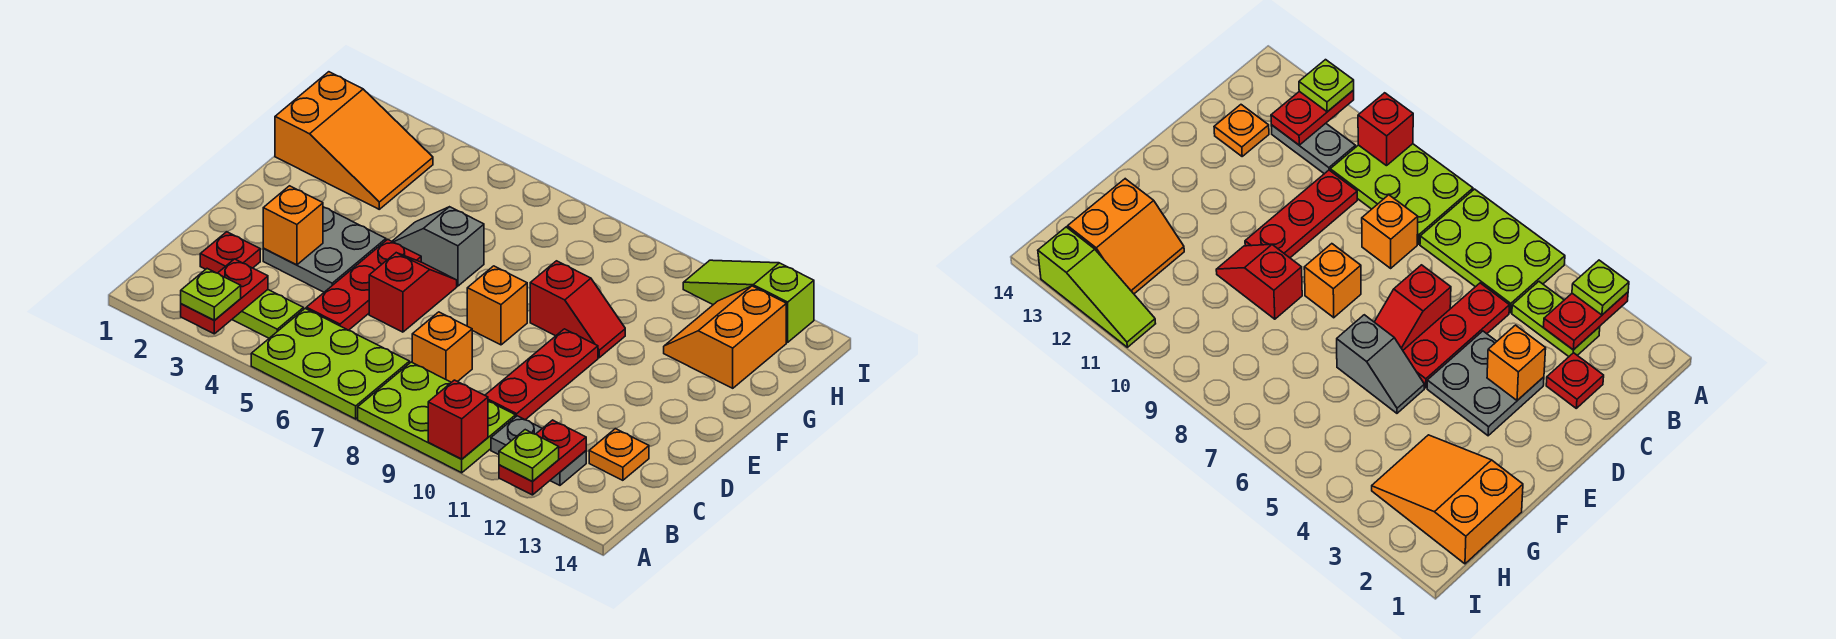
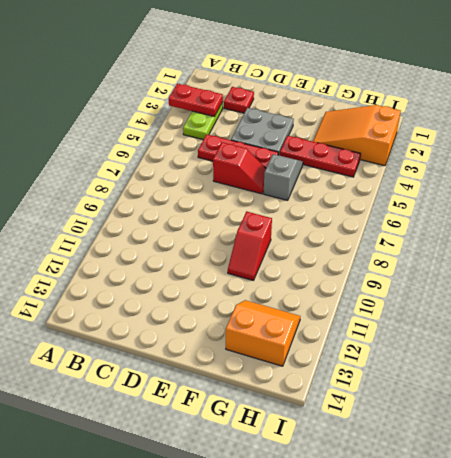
red plate F4:H4 level 1 -> red plate C10:E10 level 1
orange slope G2:I3 level 1 top I -> orange slope G1:H3 level 1 top 1
none -> lime plate A5:B7 level 1
none -> lime plate A8:B10 level 1
none -> grey plate B11:B12 level 1

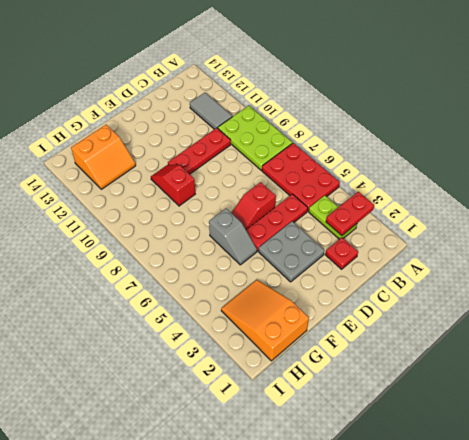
red plate A5:B7 level 1 -> lime plate A5:B7 level 1
grey tile B11:B12 level 1 -> grey plate B11:B12 level 1
none -> orange brick C8 level 1
none -> orange plate C13 level 1
none -> orange brick E8 level 1

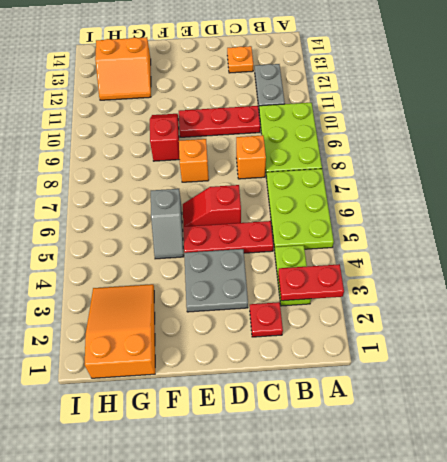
none -> lime slope I11:I13 level 1 top 13
none -> red brick A10 level 2
none -> red plate A12:B12 level 2

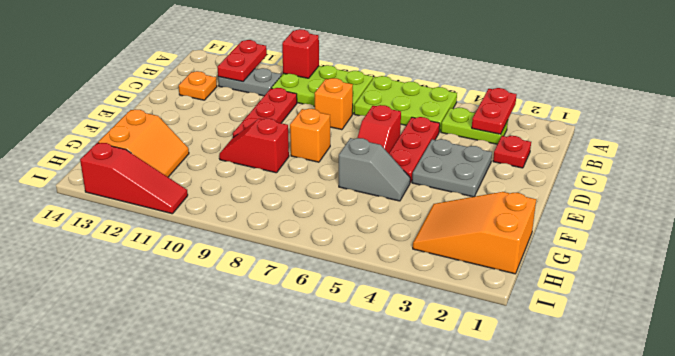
red slope I11:I13 level 1 top 13 -> lime slope I11:I13 level 1 top 13
none -> orange brick D3 level 2
none -> lime plate A3 level 3
none -> lime plate A12 level 3

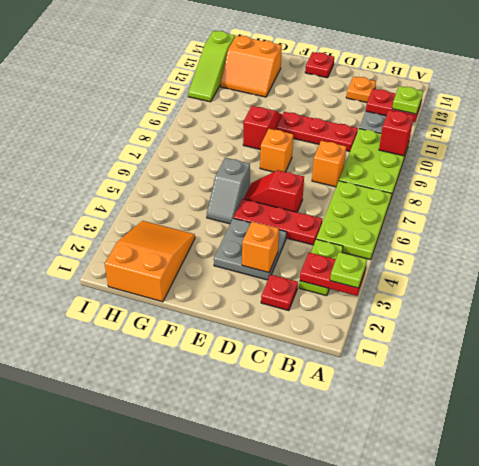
red plate E14 level 1 -> none

